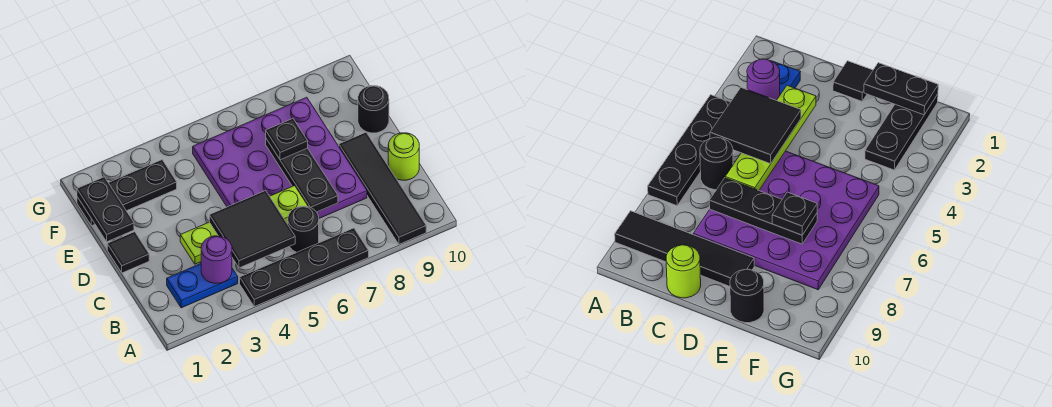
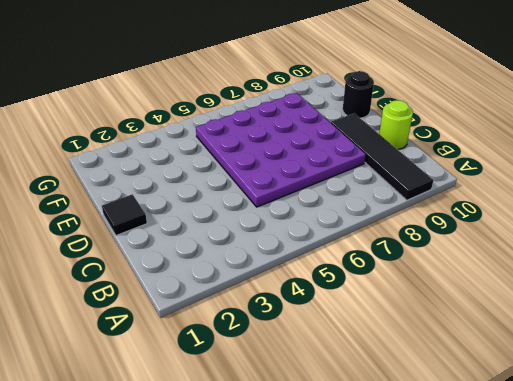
none -> black plate A4:A7 level 1
none -> blue plate B2:B3 level 1
none -> black round brick B6 level 1

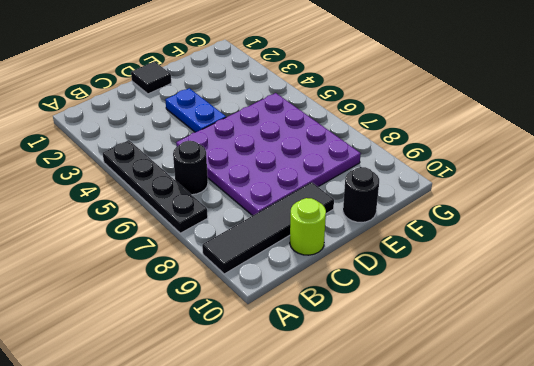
blue plate D3:D4 level 1 -> blue plate B2:B3 level 1
none -> black plate F1:F3 level 1
none -> purple round brick B3 level 2
none -> lime plate C3:C6 level 2

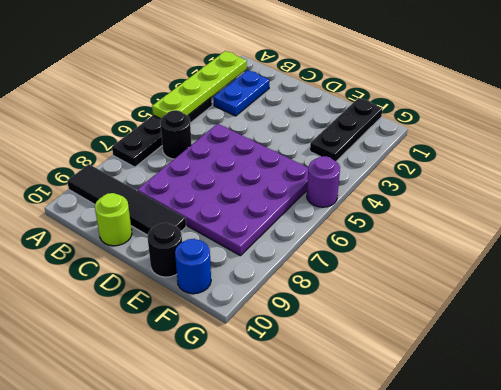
lime plate A2:A5 level 2 -> lime plate C3:C6 level 2
blue round brick F10 level 1 -> none
purple round brick G5 level 1 -> purple round brick B3 level 2
none -> black tile D1 level 1
none -> black plate C7:E7 level 2
none -> black plate E1:F1 level 2

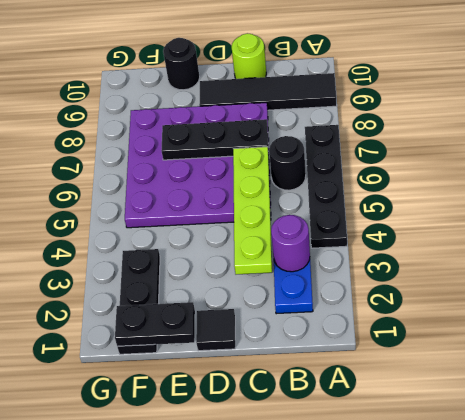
none -> black tile B4:C5 level 3
none -> black plate E7 level 3

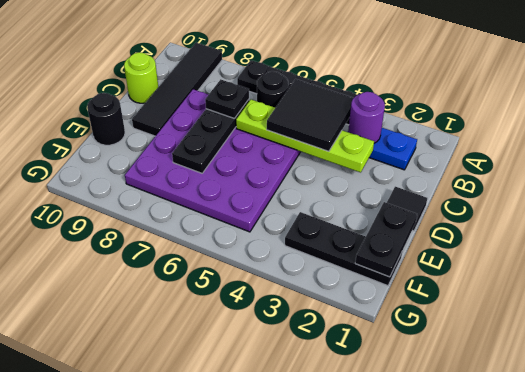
black plate C7 level 3 -> black plate E7 level 3

